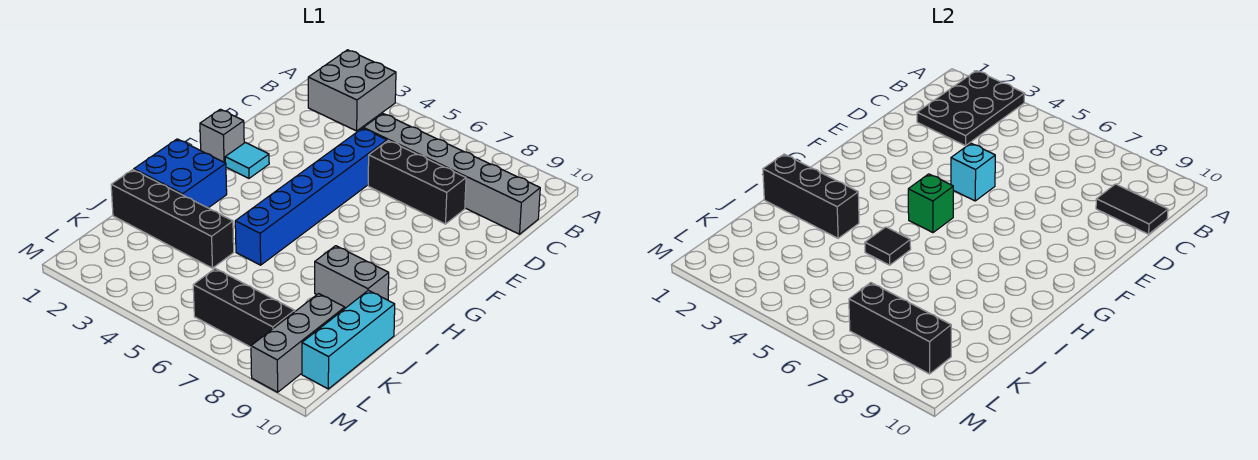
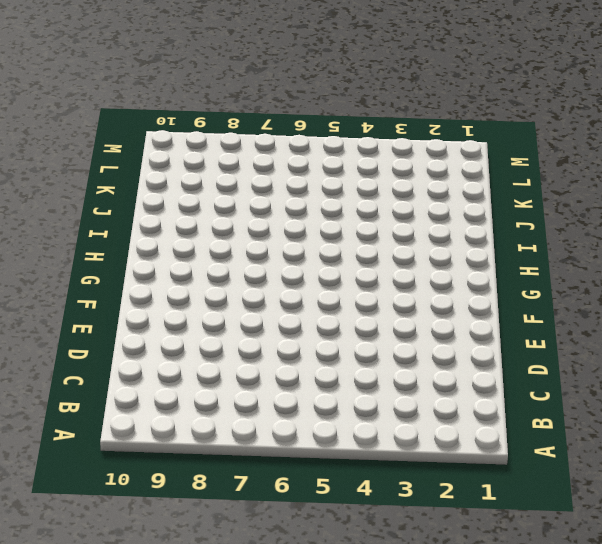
none -> grey brick A2:B3 level 1
none -> grey brick C5:C10 level 1
none -> blue brick D5:I5 level 1

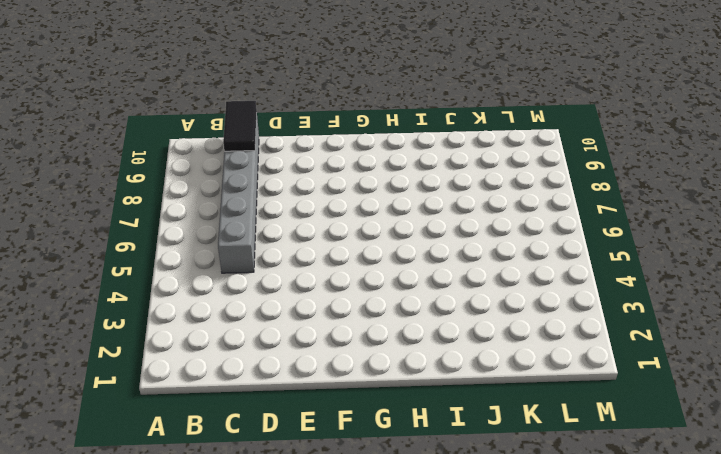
none -> grey brick A2:B3 level 1
none -> blue brick D5:I5 level 1
none -> black brick D6:D8 level 1

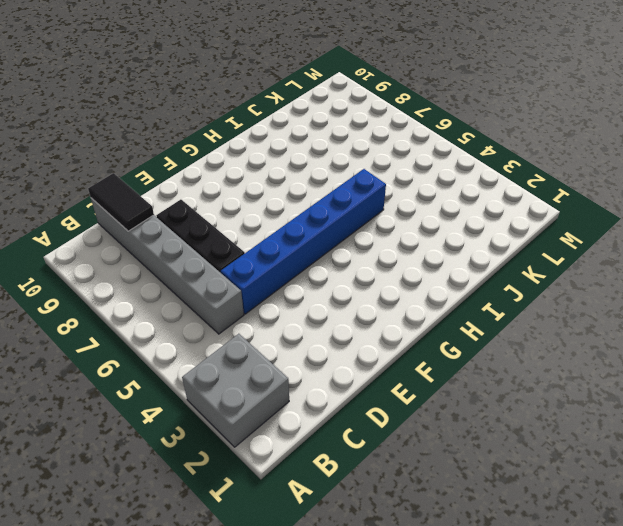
none -> grey brick F1 level 1
none -> cyan tile F2 level 1
none -> blue brick H1:I2 level 1

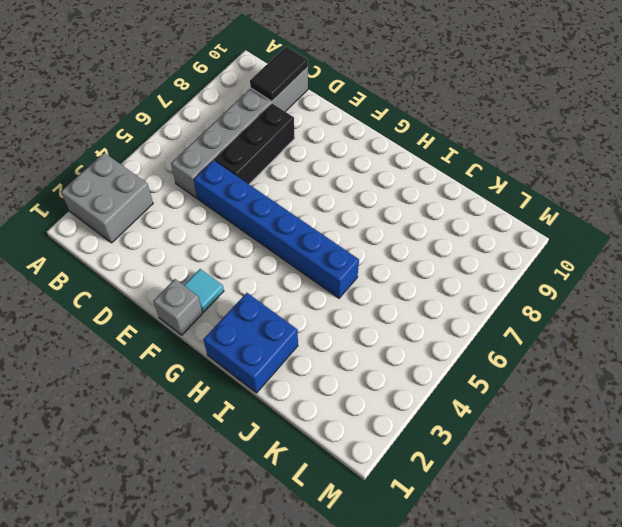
none -> grey brick I8:I9 level 1
none -> black brick J1:J4 level 1
none -> cyan brick J10:L10 level 1

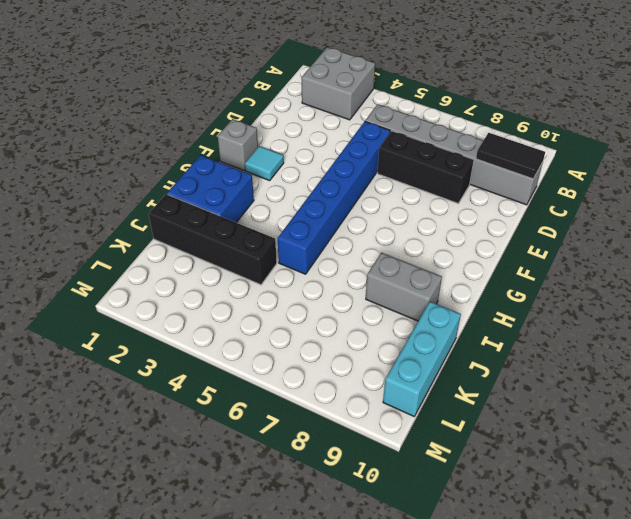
none -> grey brick K9:M9 level 1
none -> black brick L6:L8 level 1
none -> black plate A2:C3 level 2

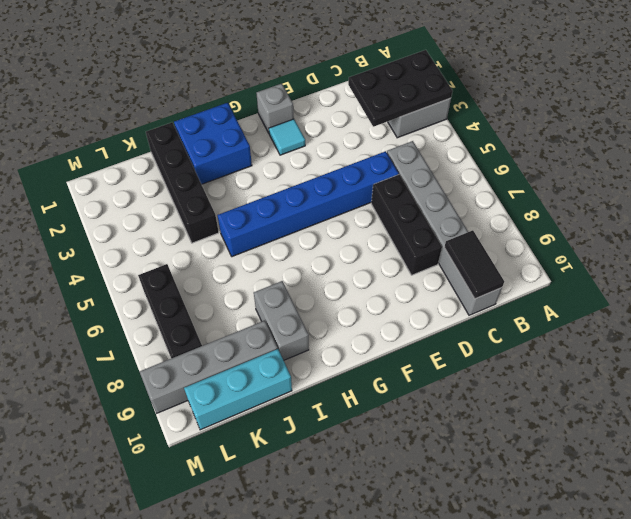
grey brick J9:M9 level 1 -> grey brick K9:M9 level 1
none -> cyan brick E5 level 2
none -> green brick G5 level 2
none -> black brick I1:I3 level 2

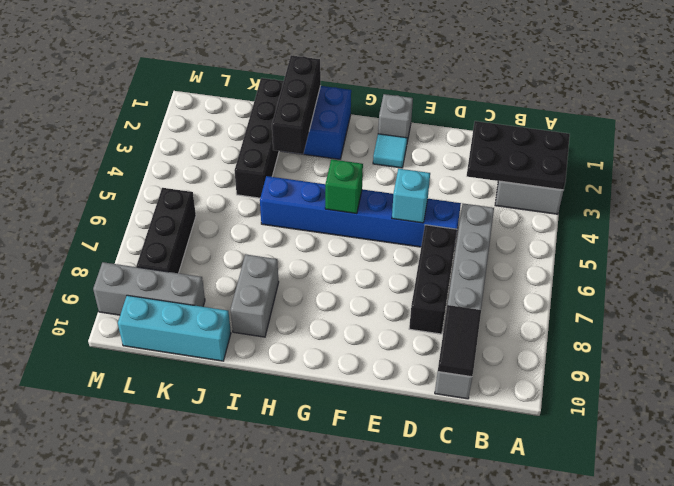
none -> black tile I5 level 2
none -> black brick L7:L9 level 2

